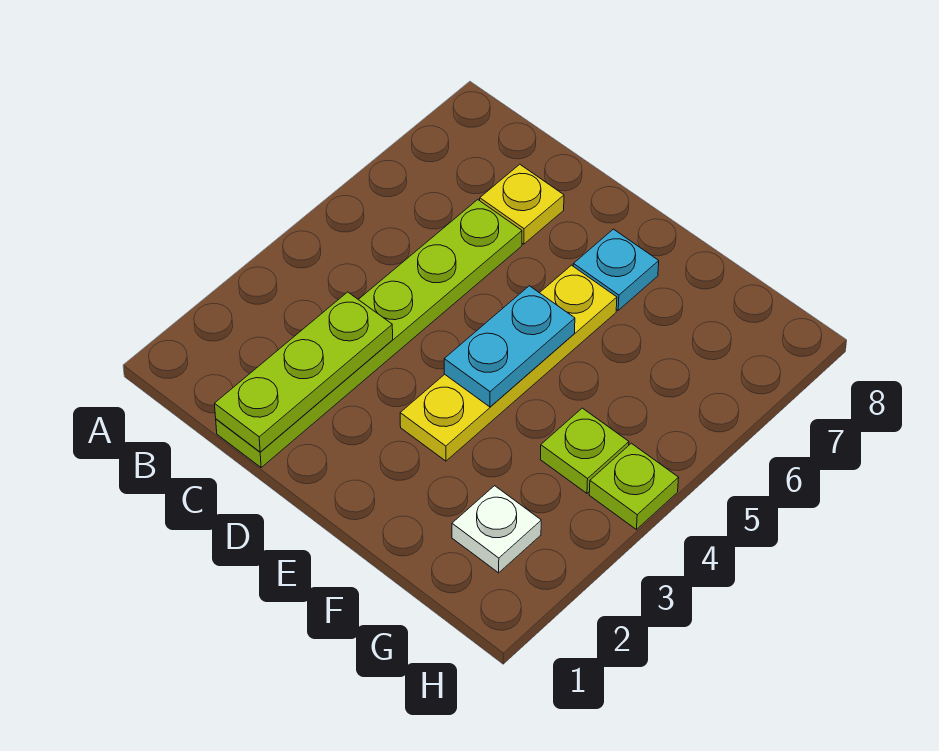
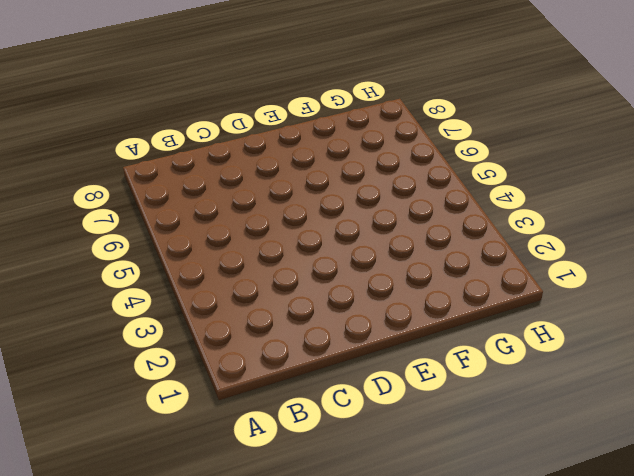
none -> lime plate C1:C6 level 1
none -> yellow plate C7 level 1

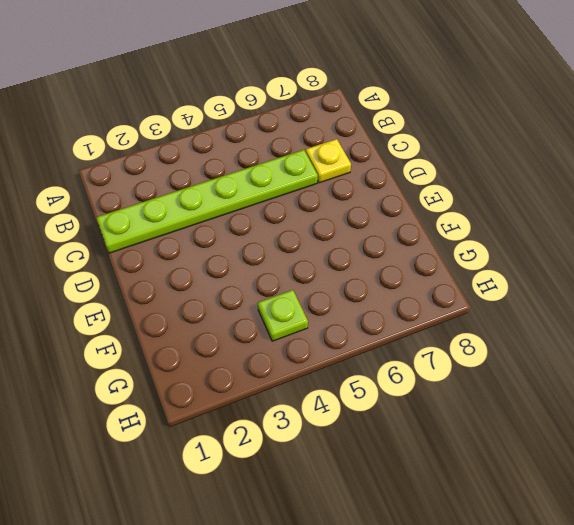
none -> yellow plate E3:E6 level 1
none -> cyan plate E7 level 1

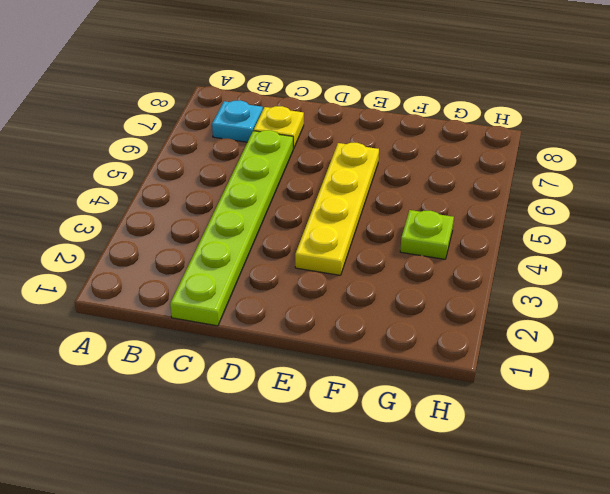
cyan plate B7 level 1 -> cyan plate E7 level 1
none -> white plate G2 level 1
none -> lime plate H4 level 1

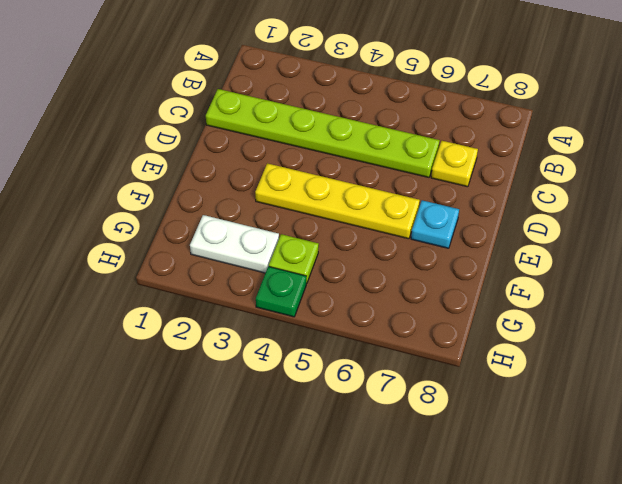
white plate G2:G3 level 1 -> white plate G2 level 1
green plate H4 level 1 -> lime plate H4 level 1
none -> lime plate C1:C3 level 2
none -> cyan plate E4:E5 level 2

